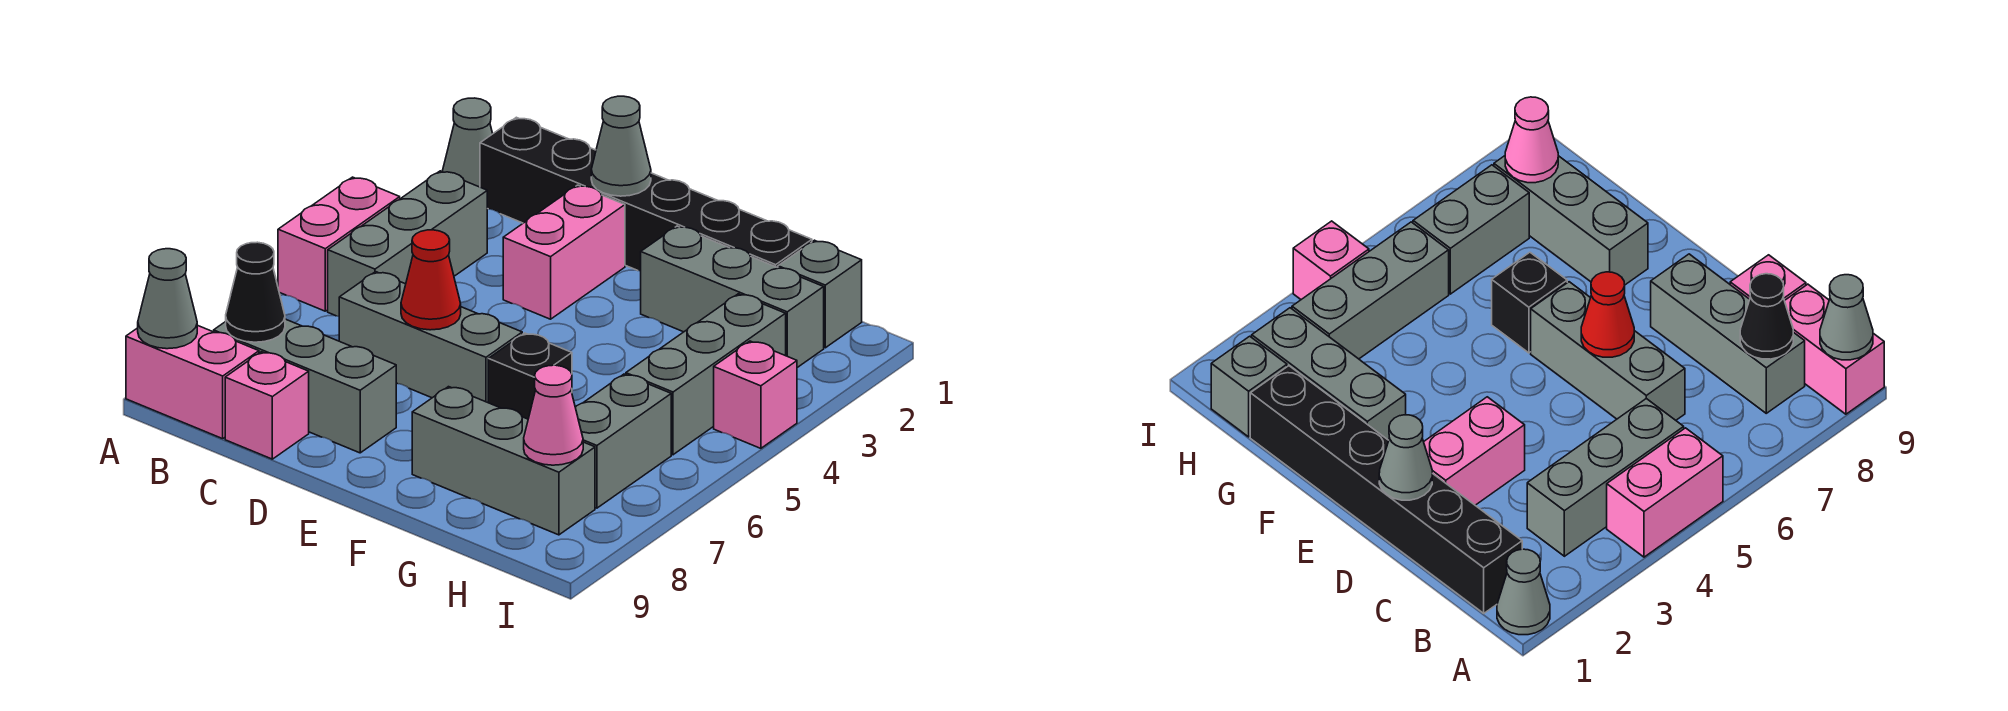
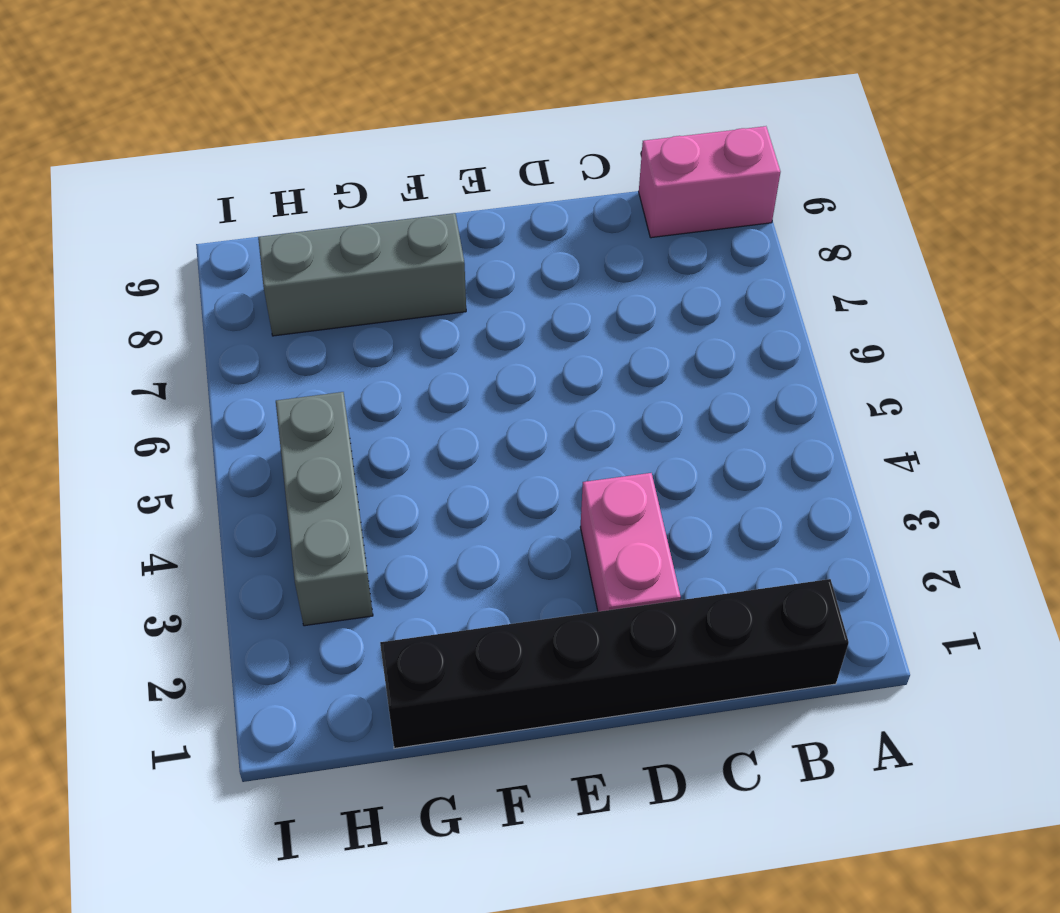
none -> grey cone A1 level 1
none -> pink brick A4:A5 level 1
none -> grey brick B3:B5 level 1

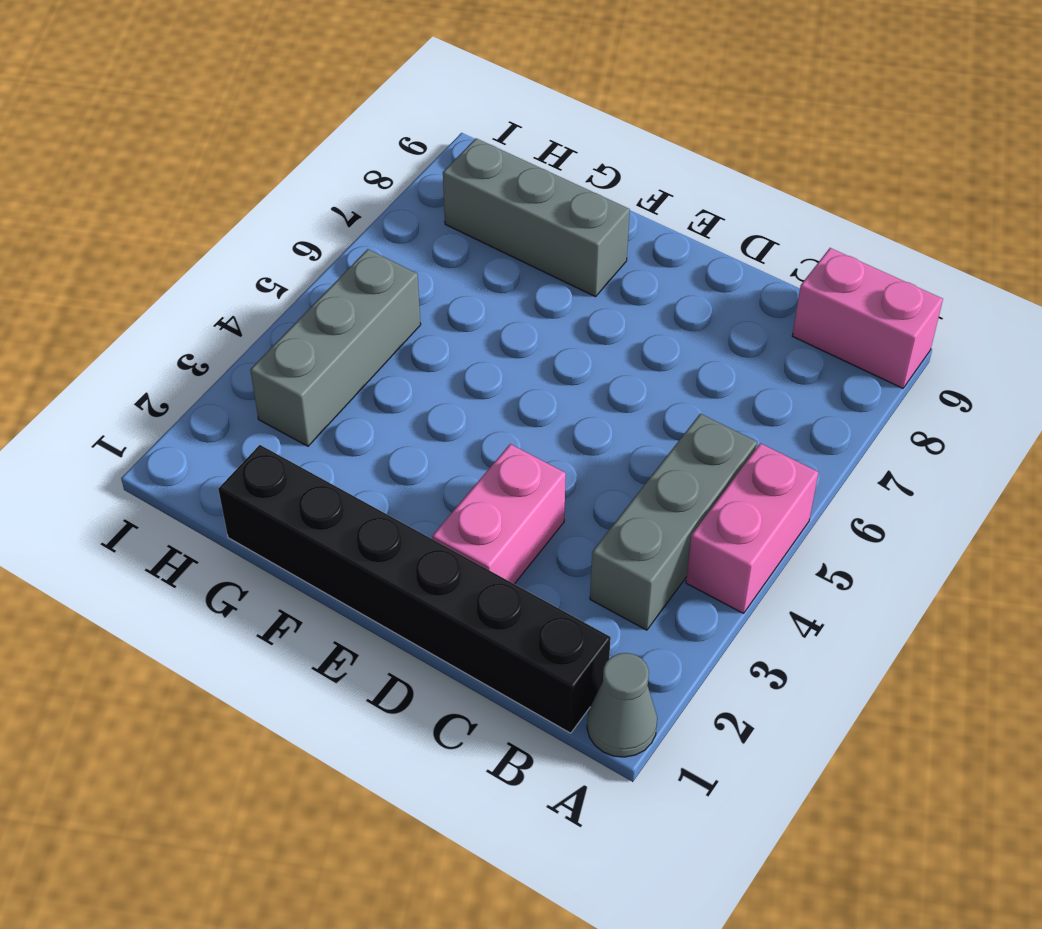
none -> grey brick B8:D8 level 1
none -> grey brick C6:E6 level 1
none -> pink brick C9 level 1

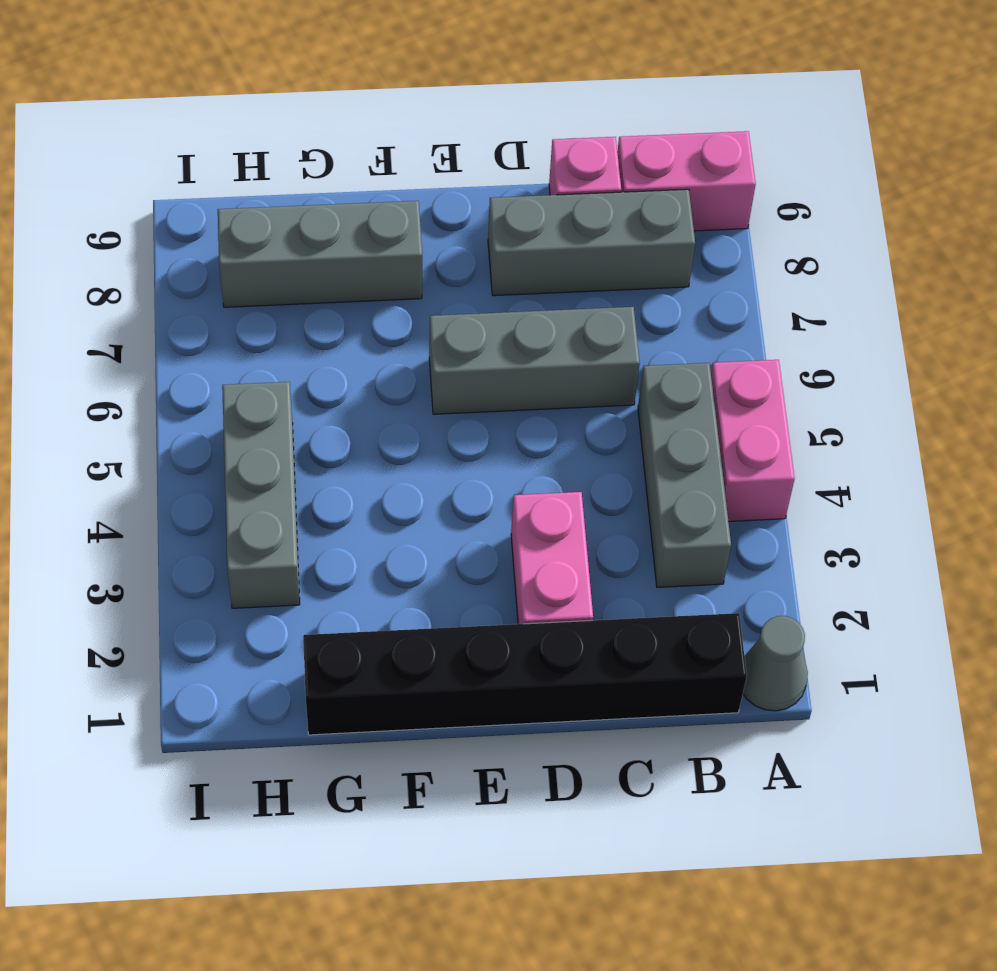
none -> grey brick F2:H2 level 1
none -> black brick F6 level 1
none -> grey brick H1 level 1

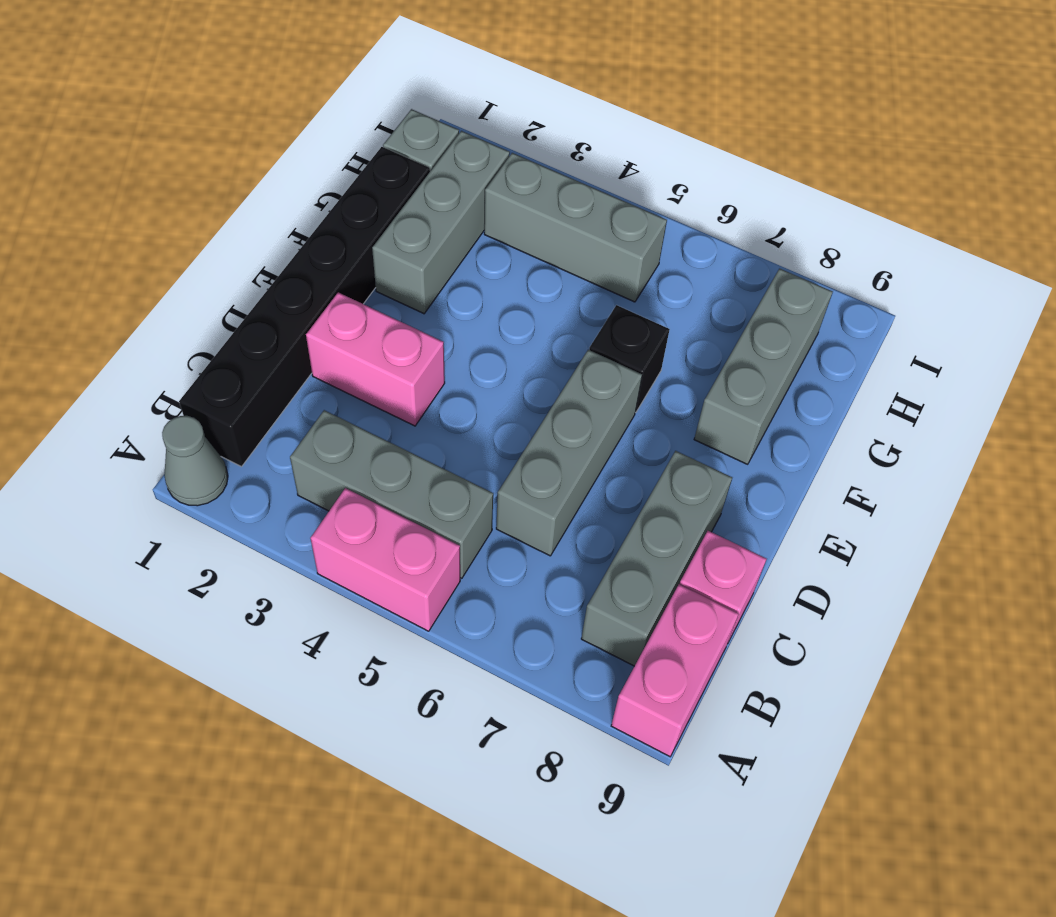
none -> grey brick H6:H7 level 1
none -> pink brick I4 level 1
none -> grey cone A9 level 2

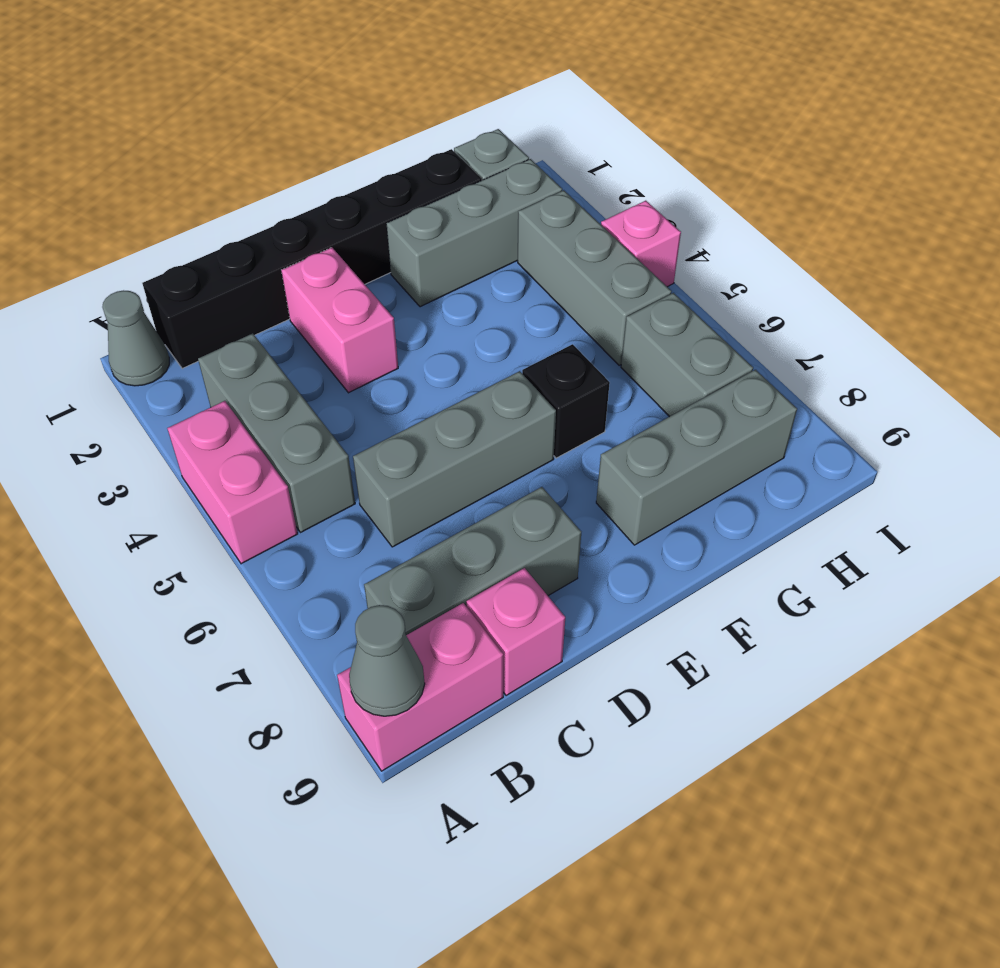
none -> black cone B8 level 2
none -> grey cone D1 level 2
none -> red cone D6 level 2

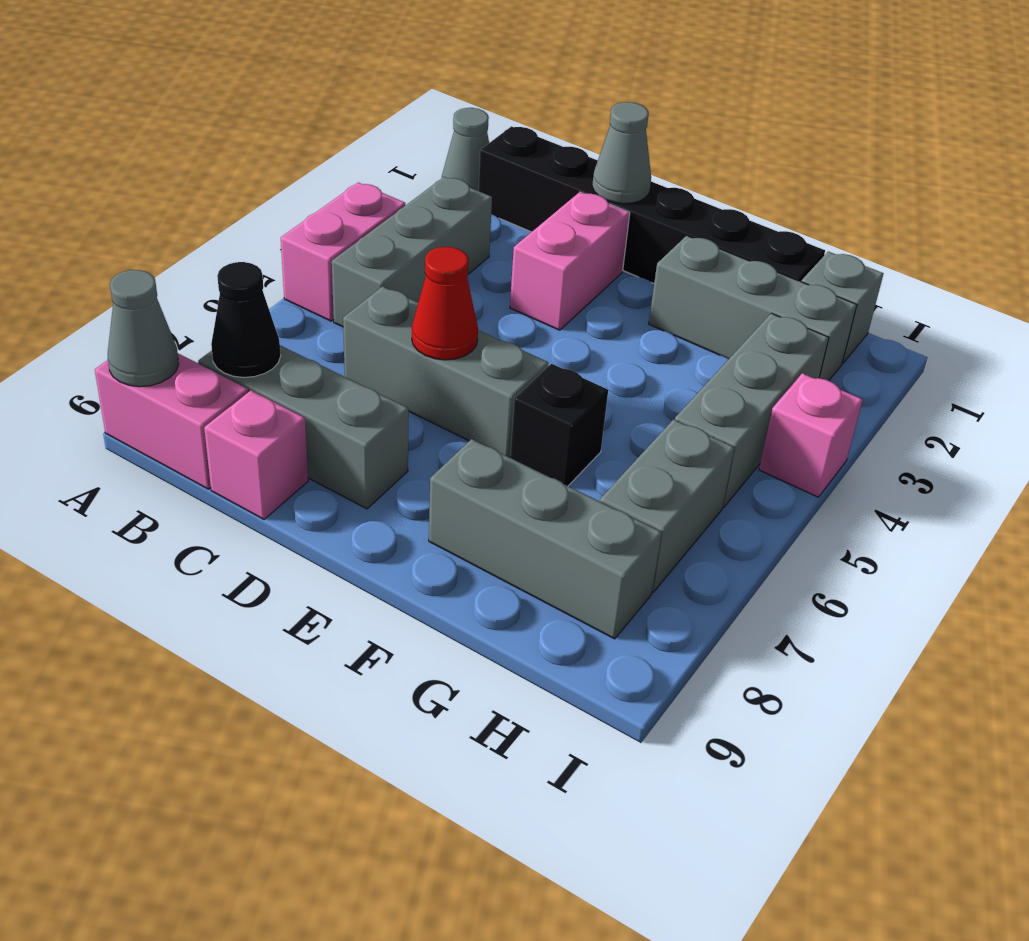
none -> pink cone H8 level 2

